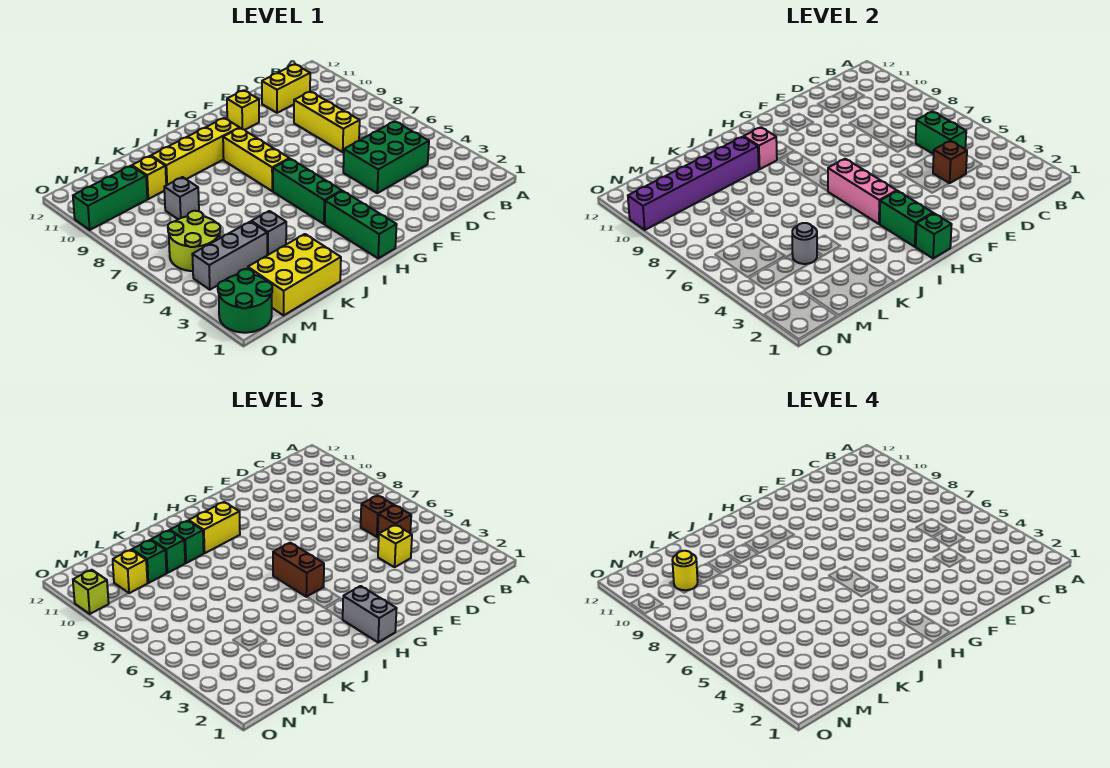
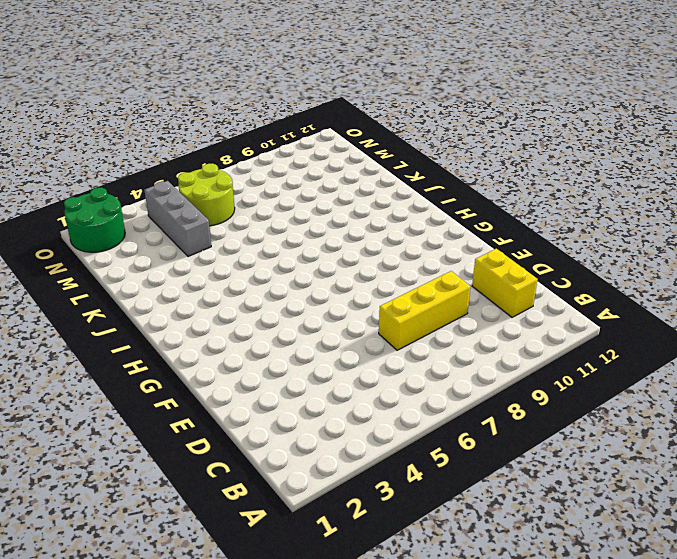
none -> green brick C4:E5 level 1
none -> yellow brick F11 level 1
none -> green brick H1:H3 level 1
none -> green brick H4:H6 level 1

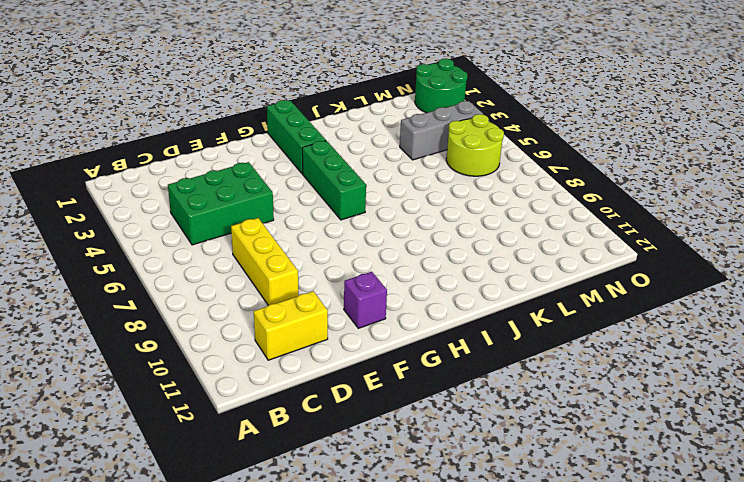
purple brick F11 level 1 -> yellow brick F11 level 1
none -> yellow brick H7:H9 level 1
none -> yellow brick H10:K10 level 1
none -> yellow brick K1:M2 level 1
none -> grey brick K4 level 1

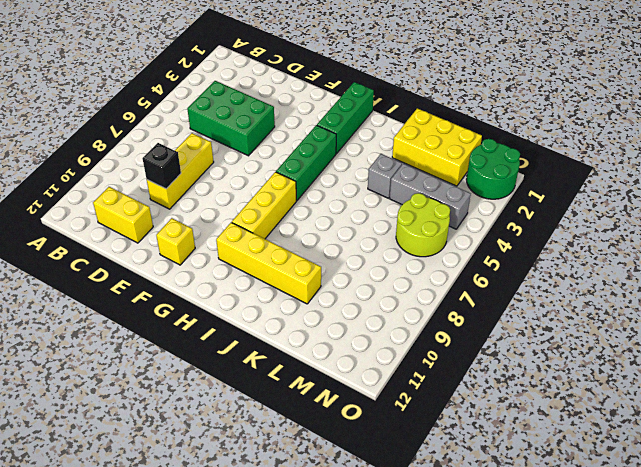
black brick D9 level 2 -> none
none -> grey brick L8 level 1
none -> yellow brick L10 level 1
none -> green brick M10:O10 level 1
none -> green brick C5:C6 level 2

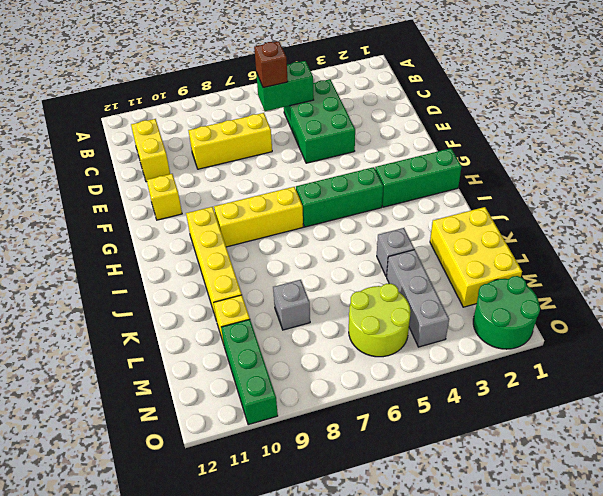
none -> brown brick D4 level 2
none -> green brick H1 level 2
none -> green brick H2:H3 level 2
none -> pink brick H4:H6 level 2

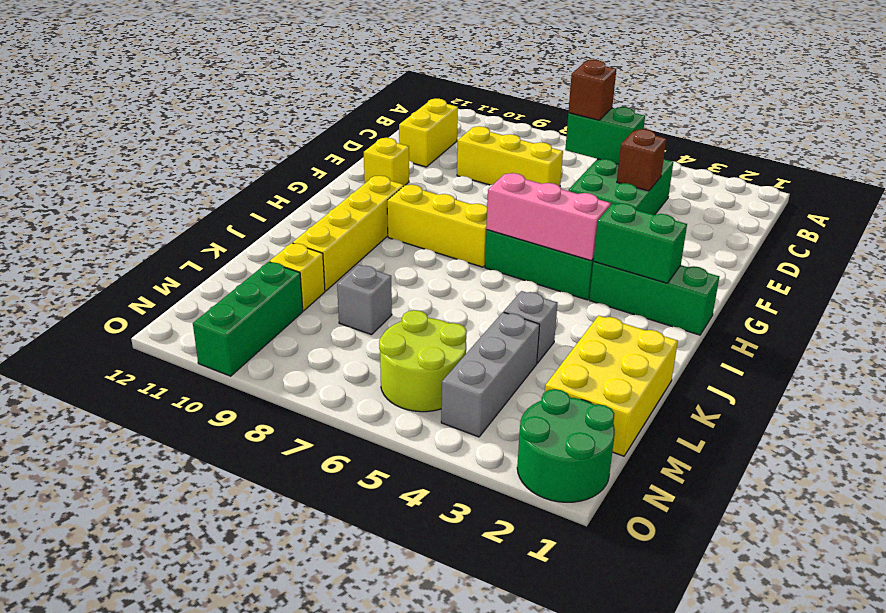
none -> green brick H1 level 2
none -> pink brick I10 level 2
none -> purple brick J10:O10 level 2
none -> grey round brick L4 level 2

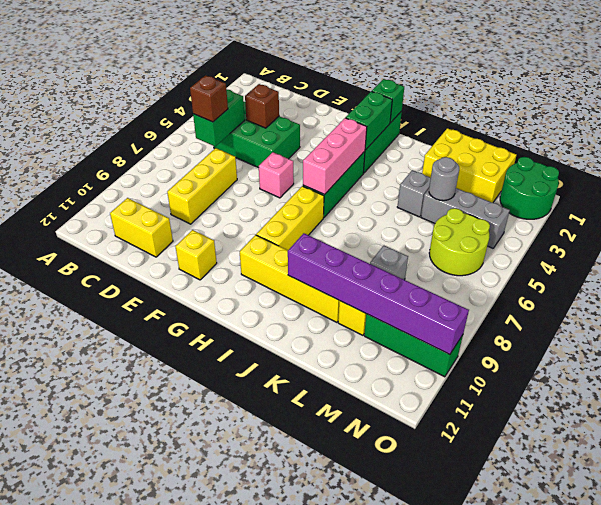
pink brick F6 level 1 -> pink brick I10 level 2
none -> brown brick C5 level 3
none -> yellow brick D4 level 3
none -> grey brick H1:H2 level 3
none -> brown brick H5:H6 level 3

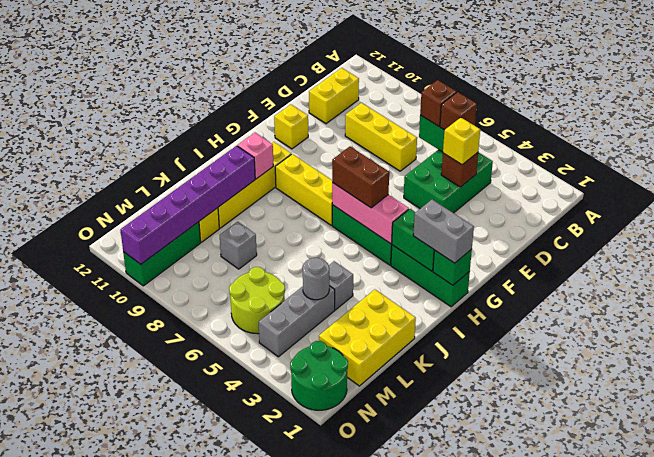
none -> yellow brick H10:I10 level 3
none -> green brick J10 level 3
none -> green brick K10 level 3
none -> green brick L10 level 3

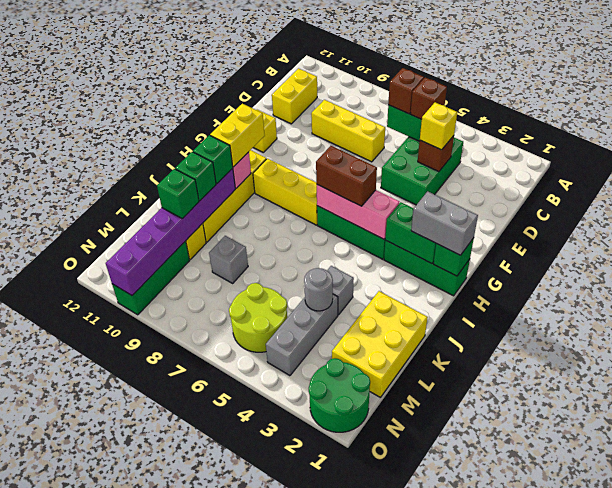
none -> yellow brick M10 level 3
none -> lime brick O10 level 3
none -> yellow round brick M10 level 4

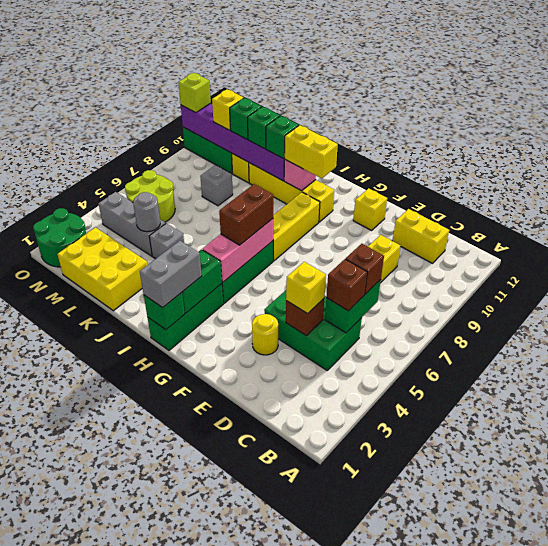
yellow round brick E3 level 1 -> yellow round brick M10 level 4

